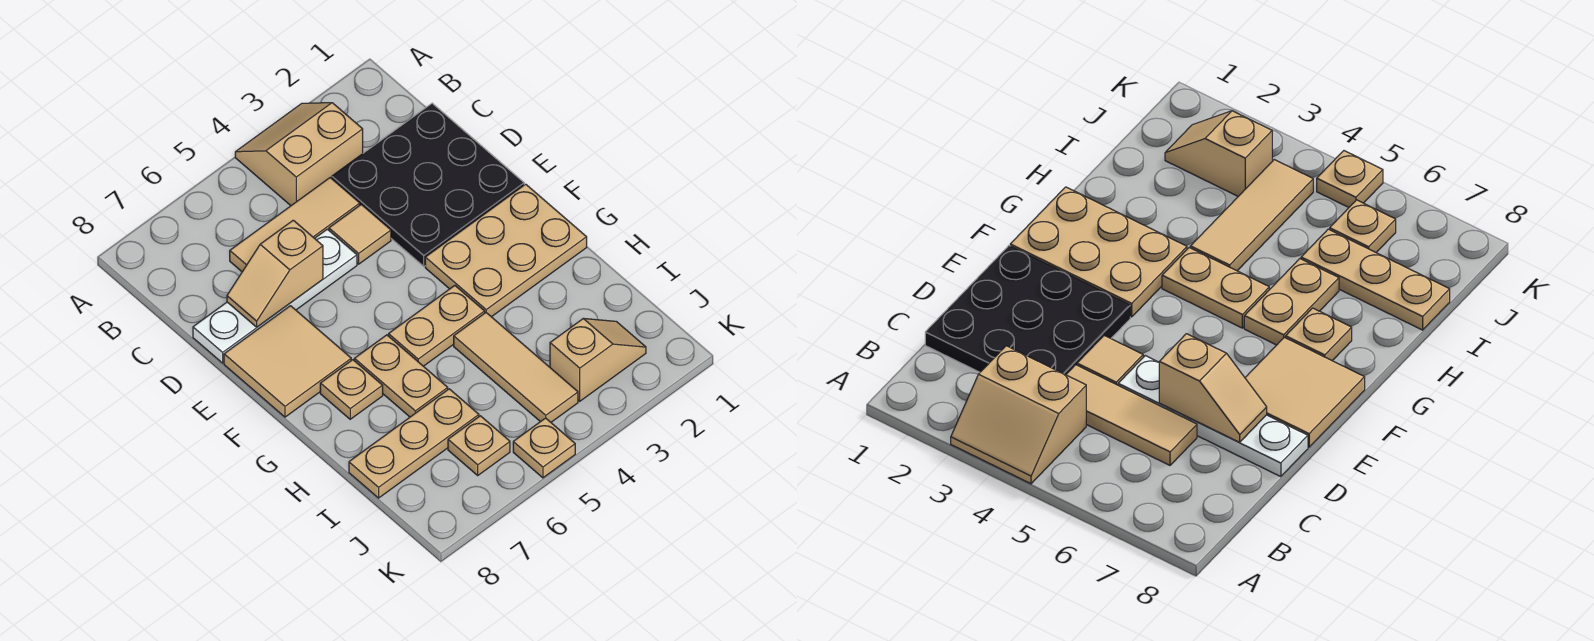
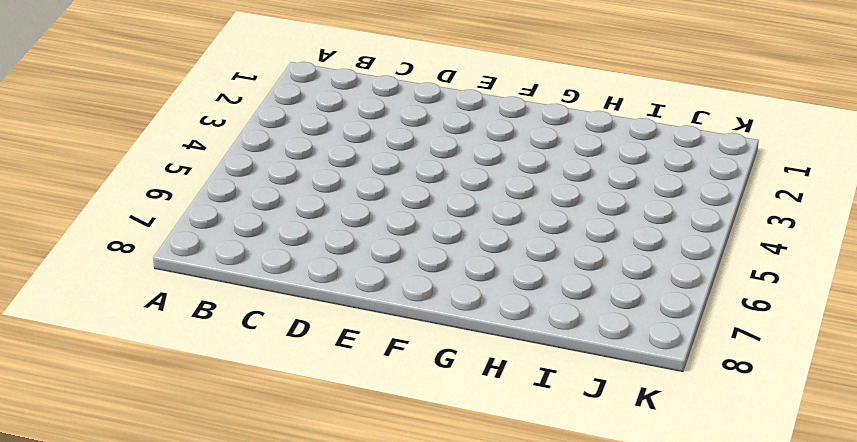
none -> tan slope A3:B4 level 1 top B
none -> black plate C1:E3 level 1
none -> tan tile C4:C6 level 1

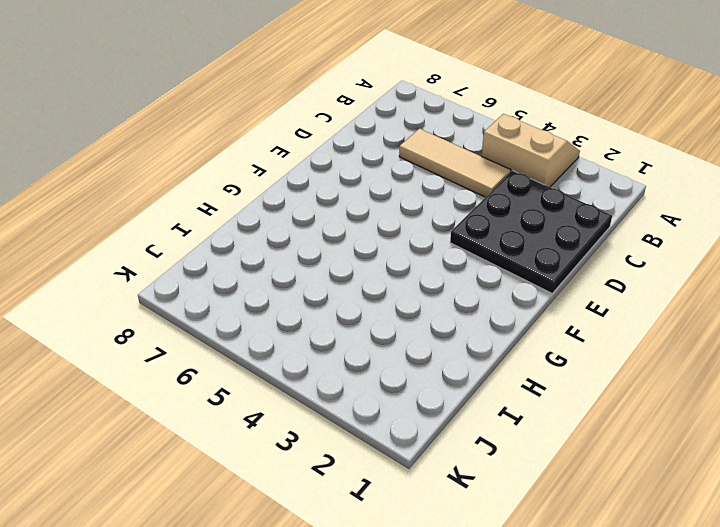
none -> tan tile D4 level 1
none -> white plate D5:D8 level 1
none -> tan tile E7:F8 level 1

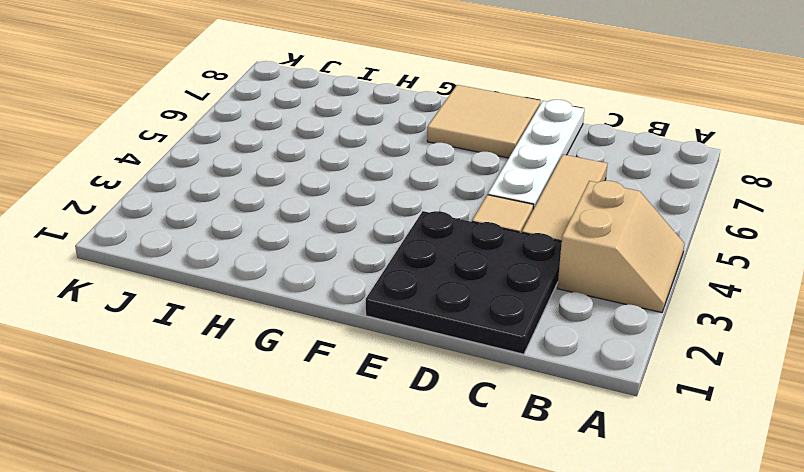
none -> tan plate F1:G3 level 1
none -> tan plate G4:G5 level 1
none -> tan plate G6:H6 level 1

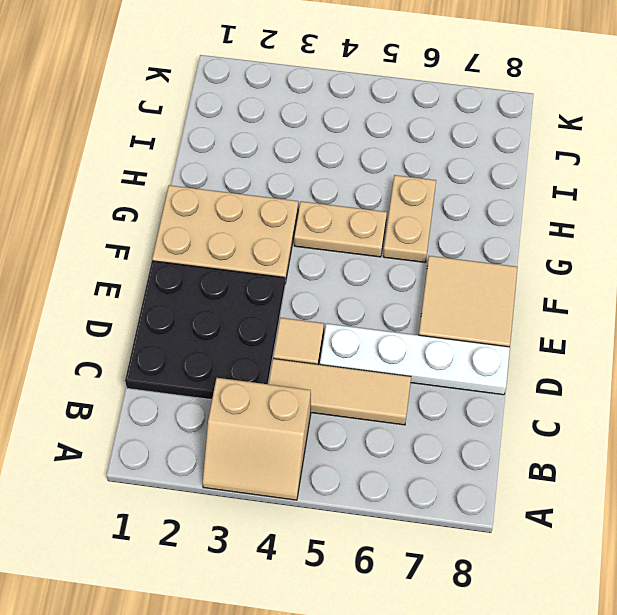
none -> tan plate G7 level 1
none -> tan tile H4:J4 level 1
none -> tan plate I6:I8 level 1

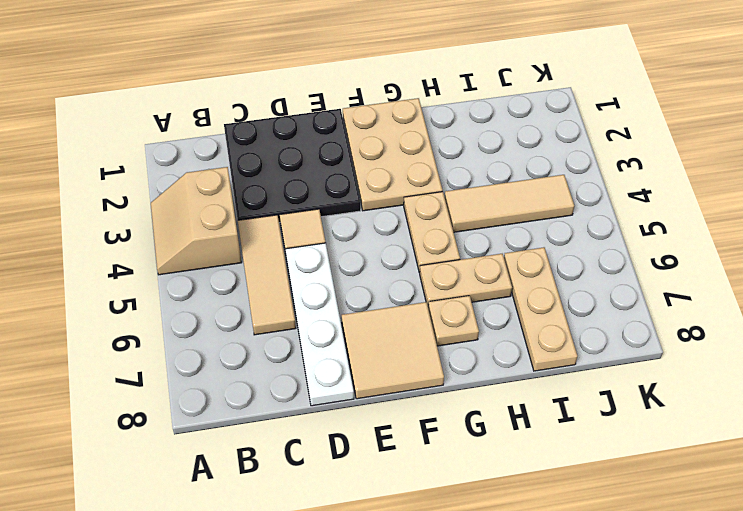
none -> tan slope J2:J3 level 1 top 3
none -> tan plate J6 level 1
none -> tan plate K5 level 1

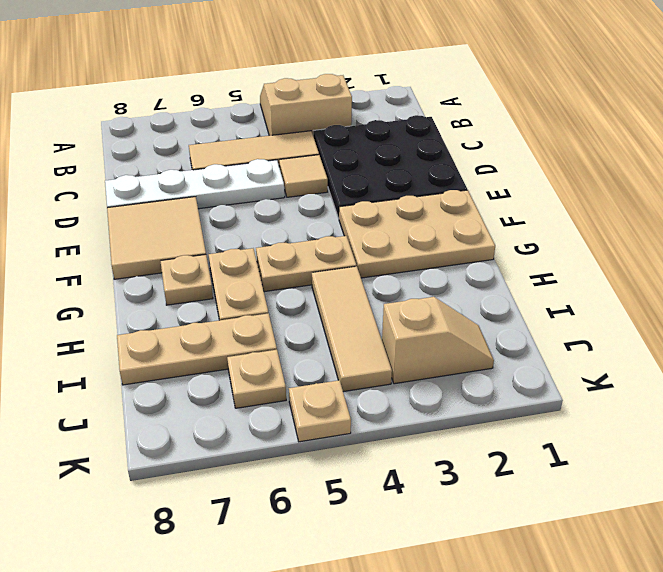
none -> tan slope D6:D7 level 2 top 6

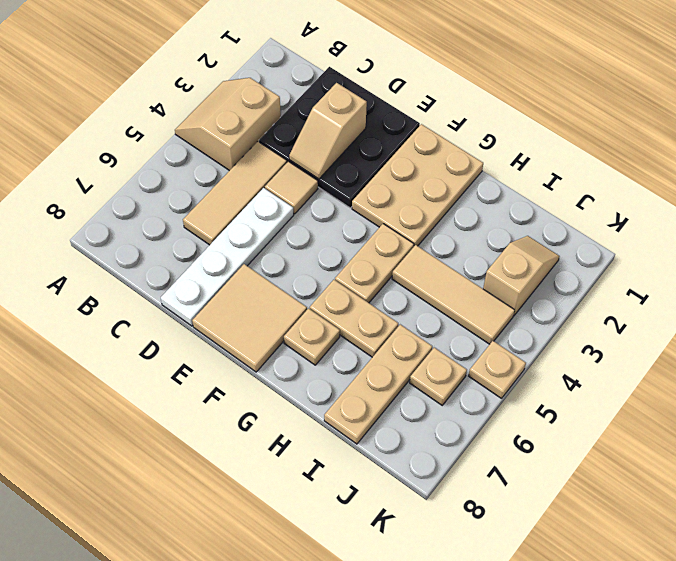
tan slope D2:D3 level 2 top 2 -> tan slope D6:D7 level 2 top 6

